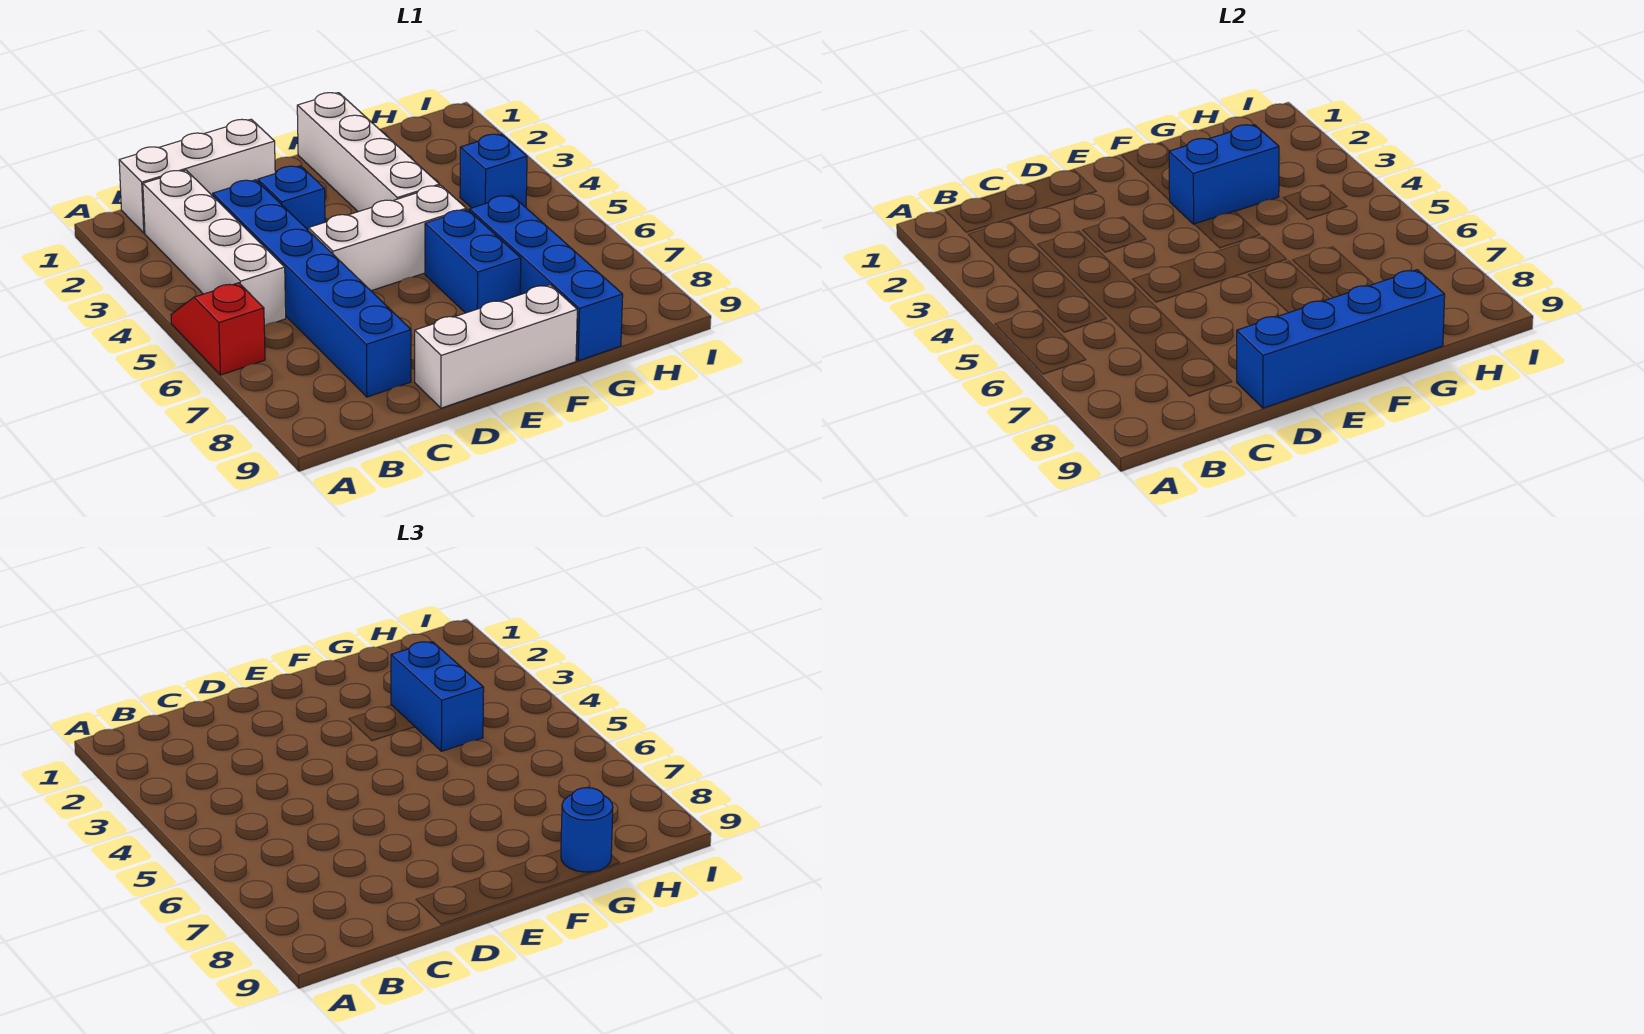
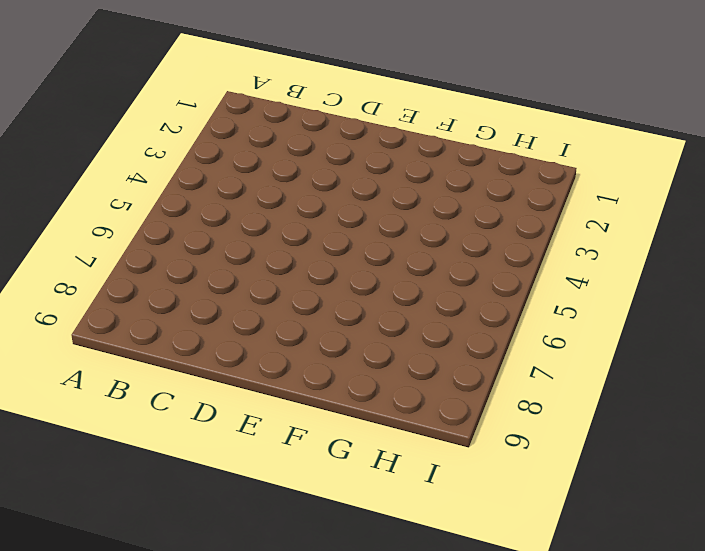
none -> red slope A5:A6 level 1 top 6
none -> white brick B1:D1 level 1
none -> white brick B2:B5 level 1

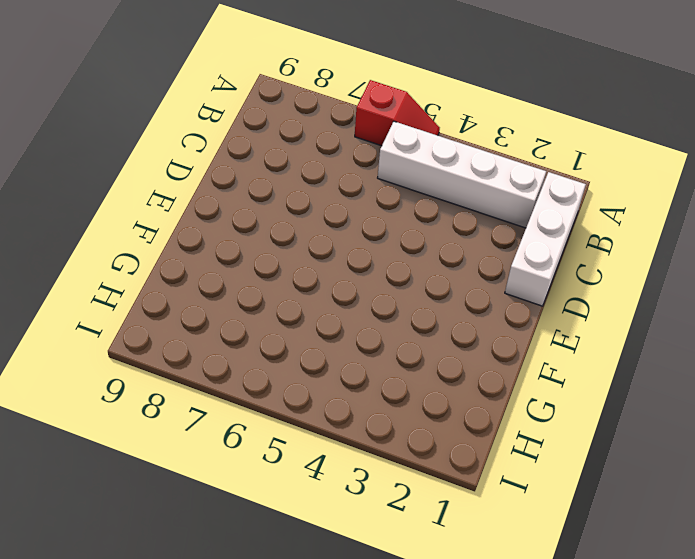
none -> blue brick C3:C8 level 1
none -> blue brick D3 level 1
none -> white brick D5:F5 level 1

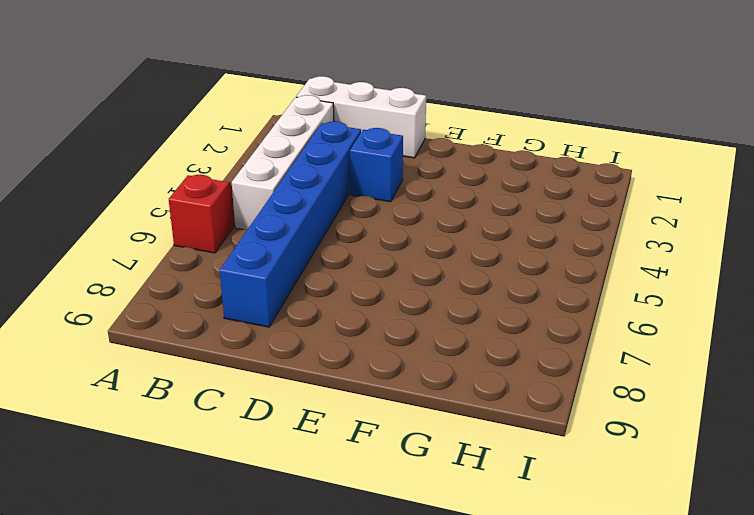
none -> white brick D5:F5 level 1
none -> white brick D9:F9 level 1
none -> white brick F1:F4 level 1

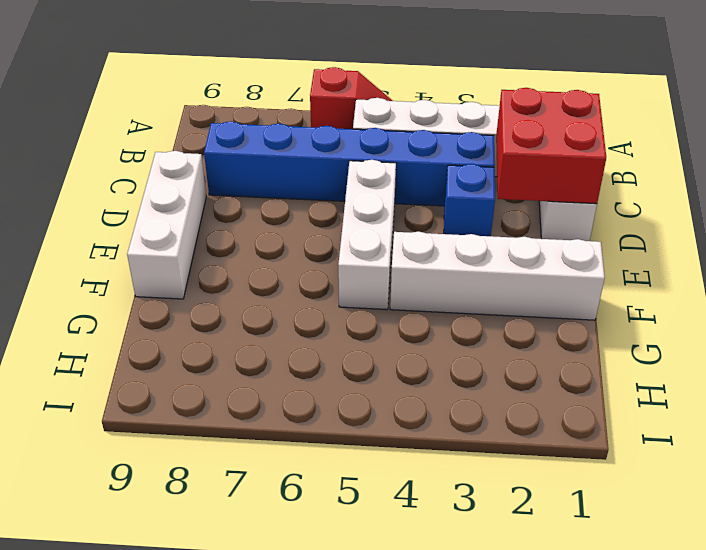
red brick C1:D2 level 2 -> none
none -> blue brick F6:F7 level 1
none -> blue brick G6:G9 level 1
none -> blue brick H4 level 1

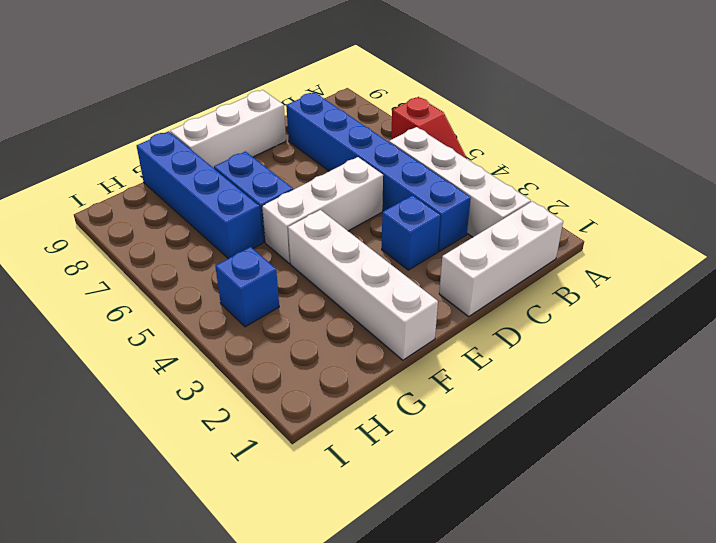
none -> blue brick D9:G9 level 2
none -> blue brick F3:G3 level 2
none -> blue brick G3:G4 level 3

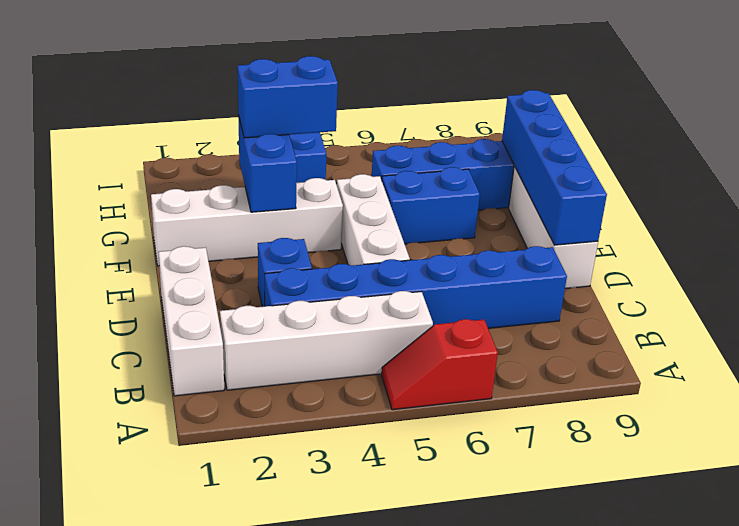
none -> blue round brick G9 level 3

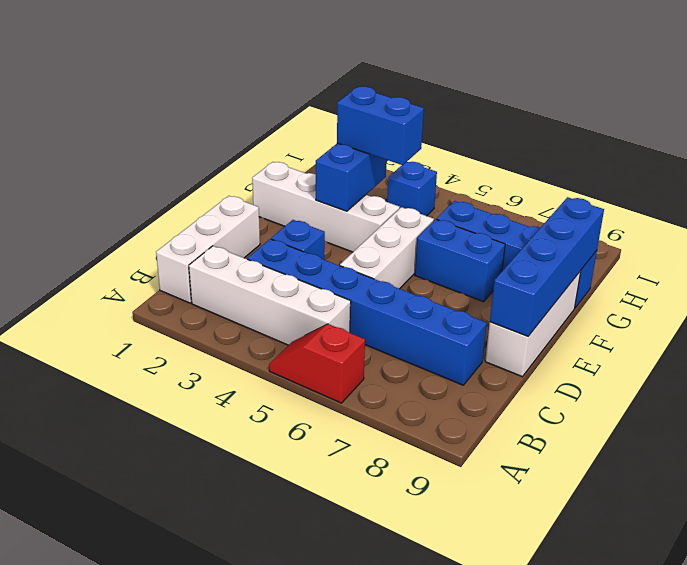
none -> blue round brick G9 level 3

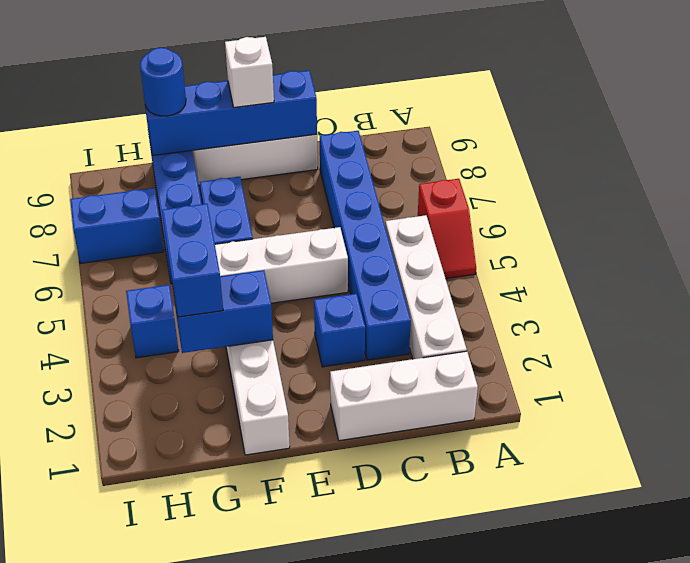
white brick E9 level 3 -> none
blue brick H7:I7 level 1 -> none

